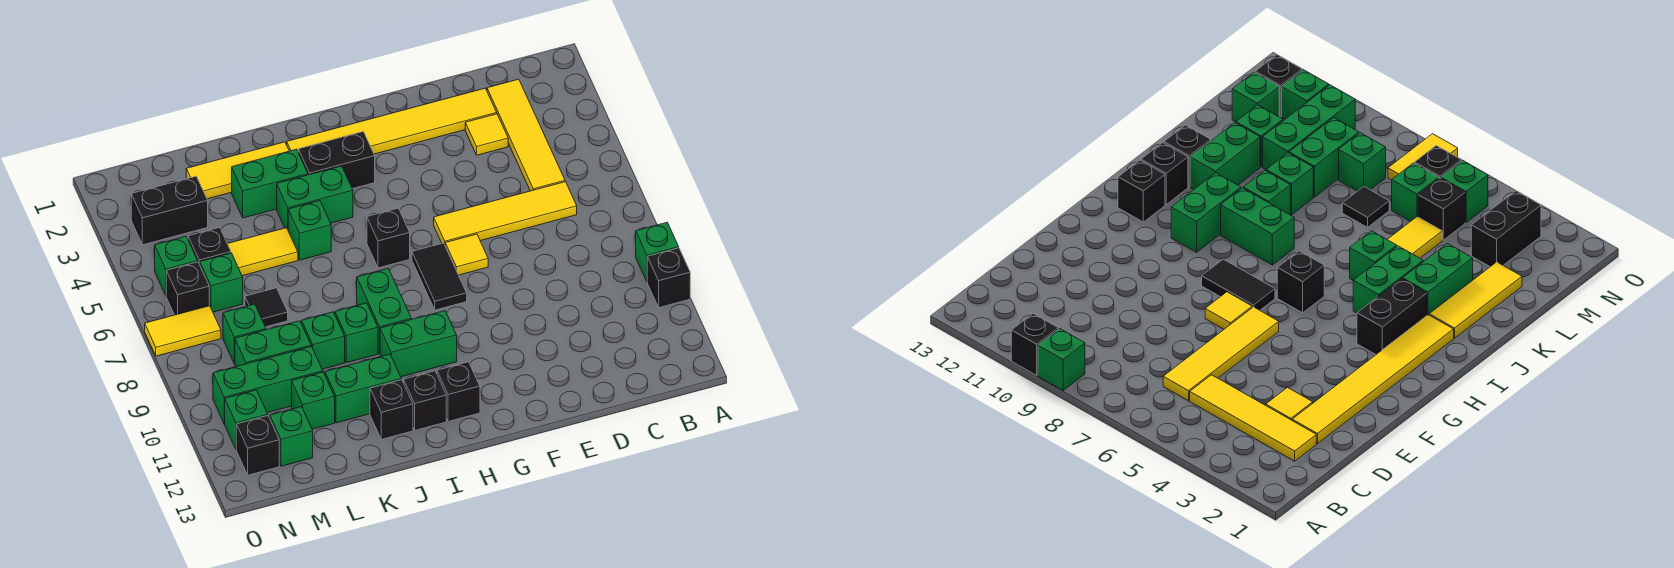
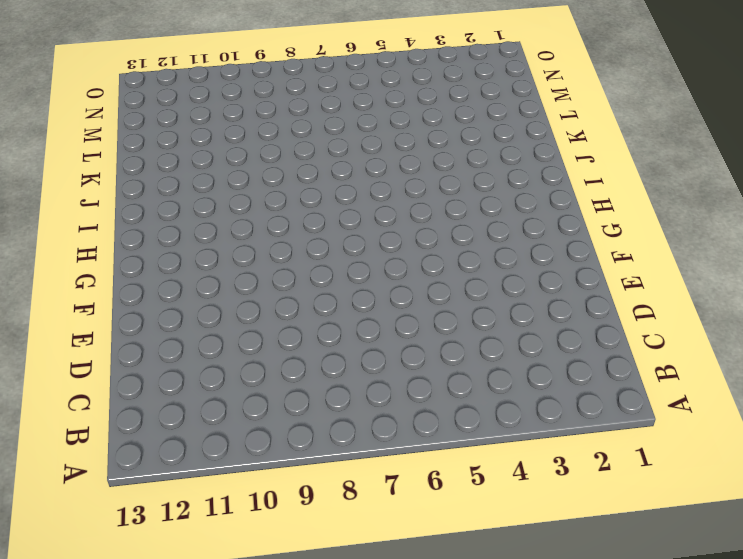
none -> green brick A9 level 1
none -> black brick A10 level 1
none -> yellow tile C2:C5 level 1
none -> yellow tile C6:F6 level 1

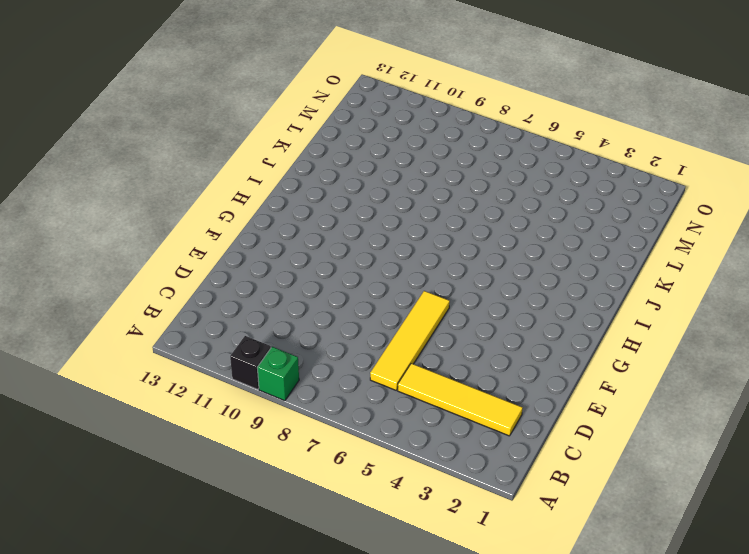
none -> yellow tile D2:I2 level 1
none -> yellow tile D3 level 1
none -> yellow tile F7 level 1
none -> black tile G7:G8 level 1

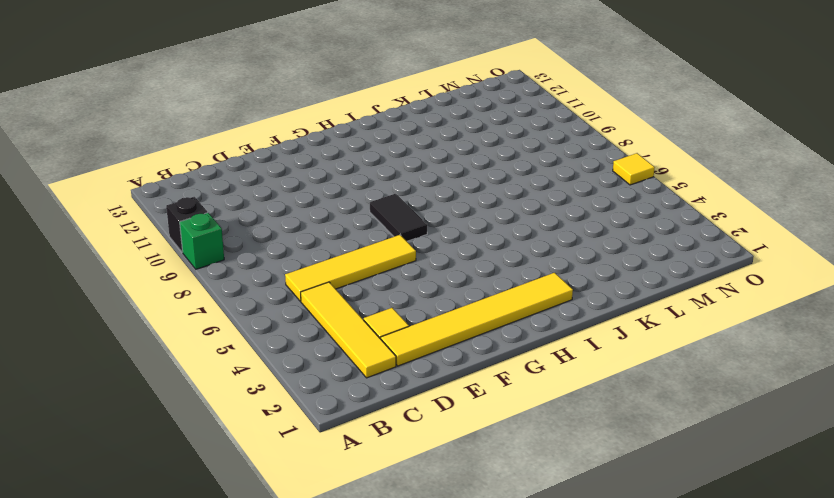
yellow tile O6 level 1 -> yellow tile F7 level 1
none -> black brick H3:I3 level 1
none -> black brick H6 level 1
none -> green brick H10:I10 level 1
none -> black brick H12 level 1

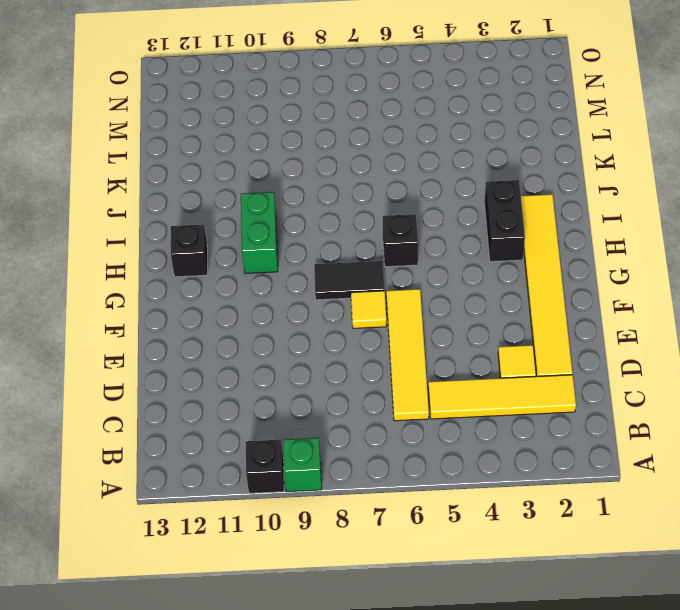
none -> green brick I4:J4 level 1
none -> green brick I8:I9 level 1
none -> black brick I12 level 1
none -> yellow tile J2:L2 level 1

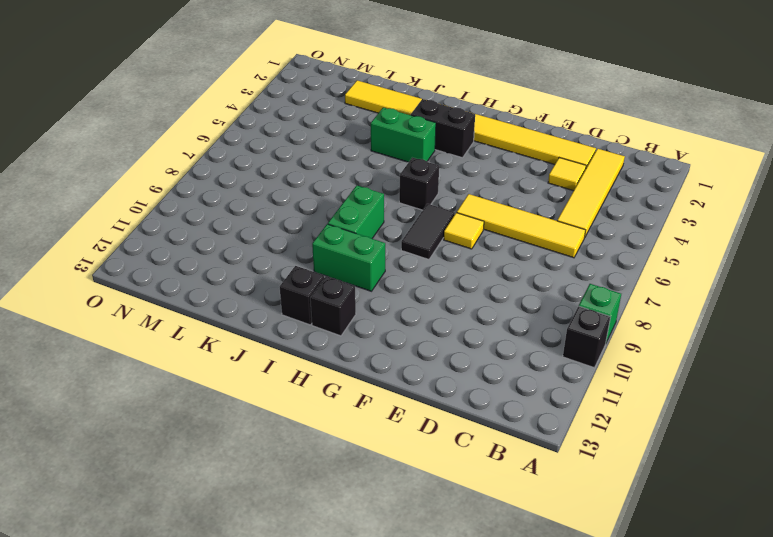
none -> green brick J3:K3 level 1
none -> green brick J5 level 1
none -> green brick J9 level 1
none -> green brick J11:K11 level 1

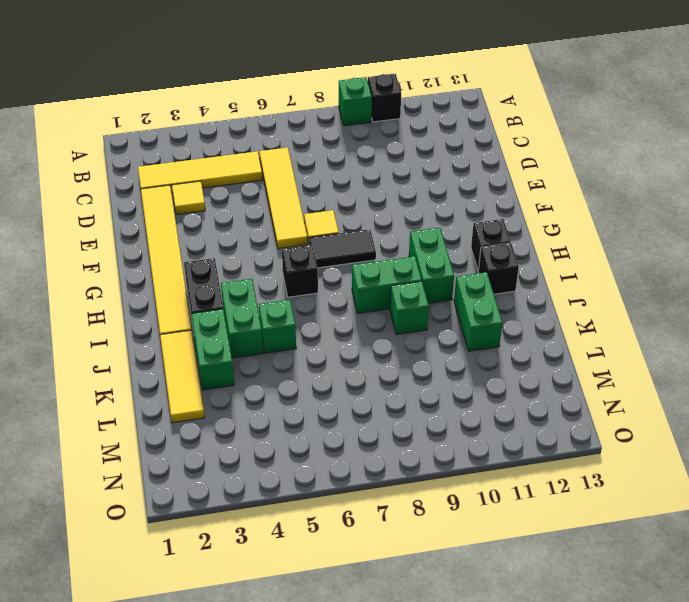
none -> black brick J12 level 1
none -> yellow tile K5:L5 level 1
none -> green brick K9 level 1
none -> black tile L7 level 1

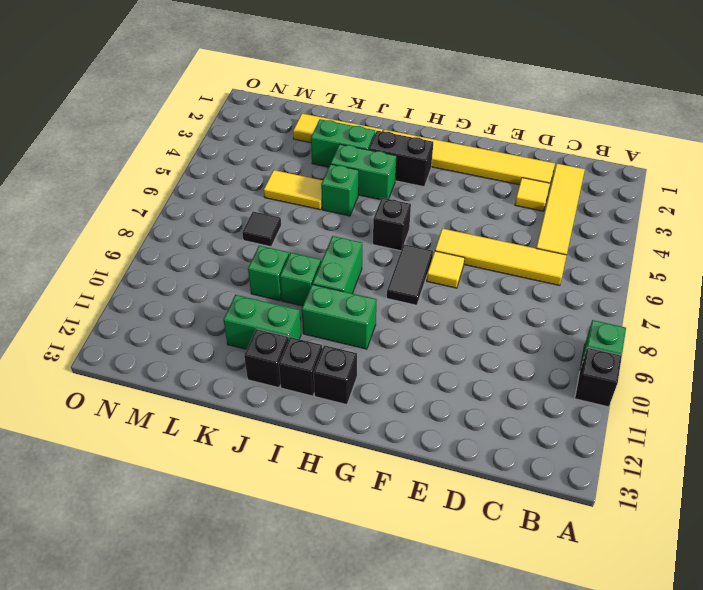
none -> green brick L9:M9 level 1
none -> green brick L10:N10 level 1
none -> green brick L11 level 1
none -> black brick M3:N3 level 1

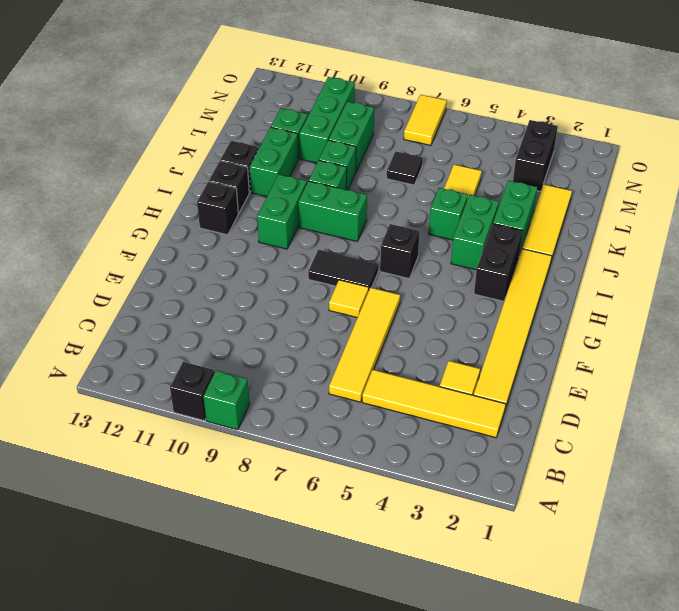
none -> black brick M5 level 1
none -> green brick M6 level 1
none -> green brick M8 level 1
none -> green brick M12 level 1

